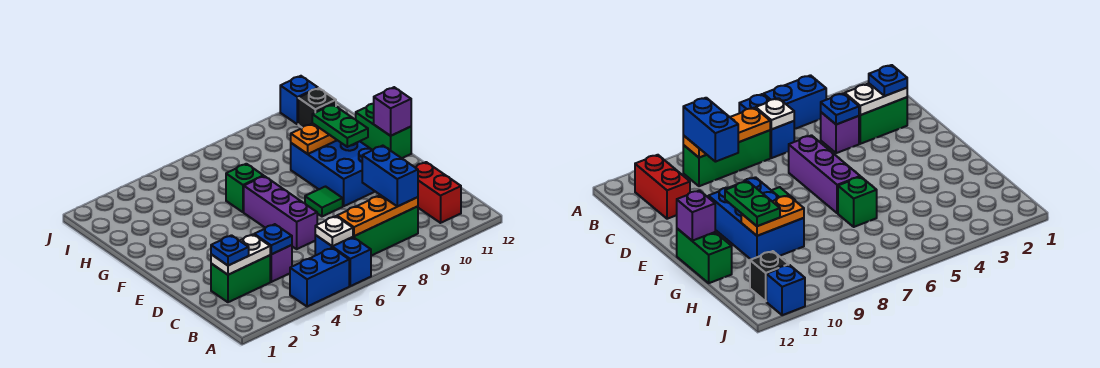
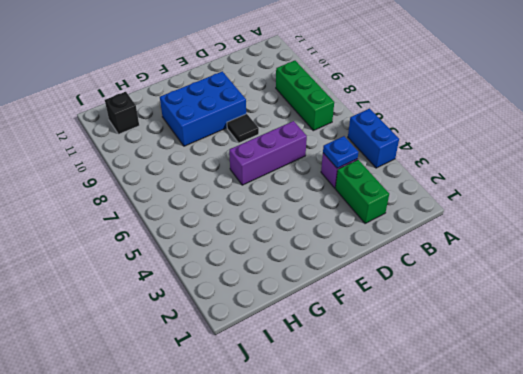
black tile E8 level 1 -> green tile E8 level 1
none -> blue brick A6:B6 level 1
none -> red brick B11:C11 level 1
none -> green brick F12:G12 level 1

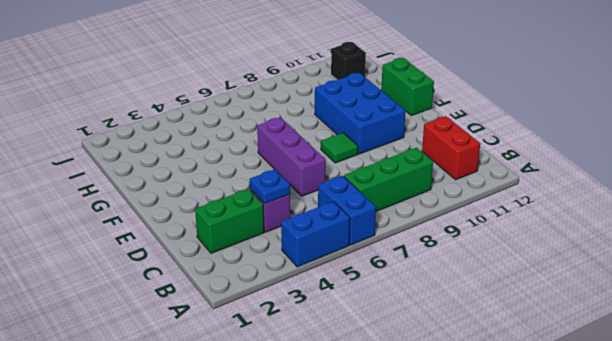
none -> green brick G6 level 1
none -> blue brick J11 level 1
none -> white plate B6 level 2

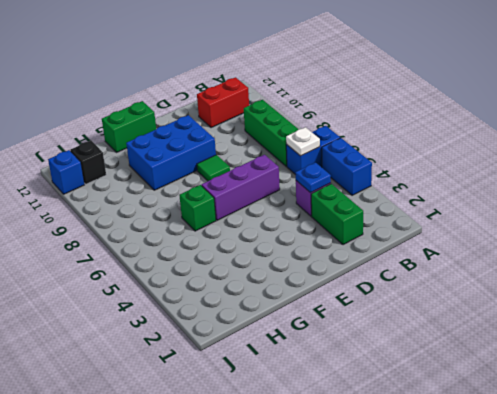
none -> orange plate B7:B9 level 2
none -> white plate C2:C3 level 2
none -> purple brick F12 level 2

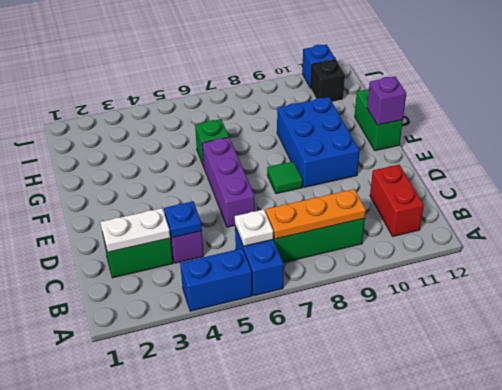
none -> orange plate G9:G10 level 2
none -> blue brick B9:C9 level 3
none -> blue plate C2 level 3

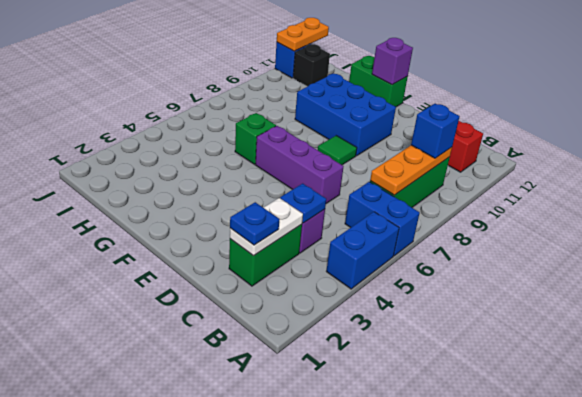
blue brick B9 level 3 -> blue brick B9:C9 level 3
orange plate J11:J12 level 2 -> orange plate G9:G10 level 2
none -> white plate B6 level 2
none -> green plate F10:G10 level 3

